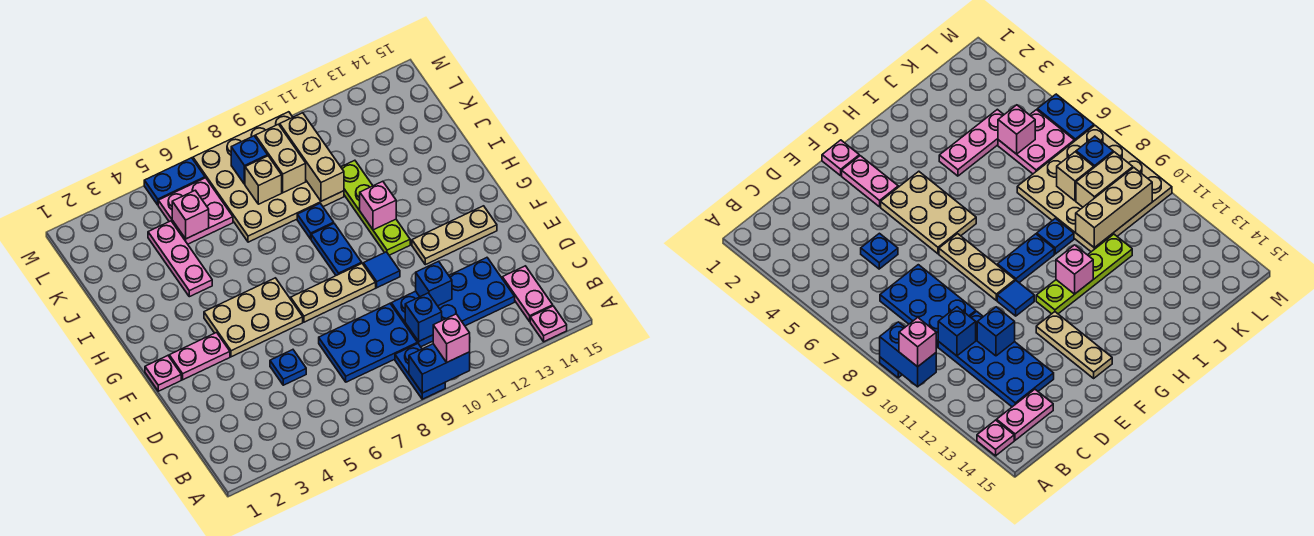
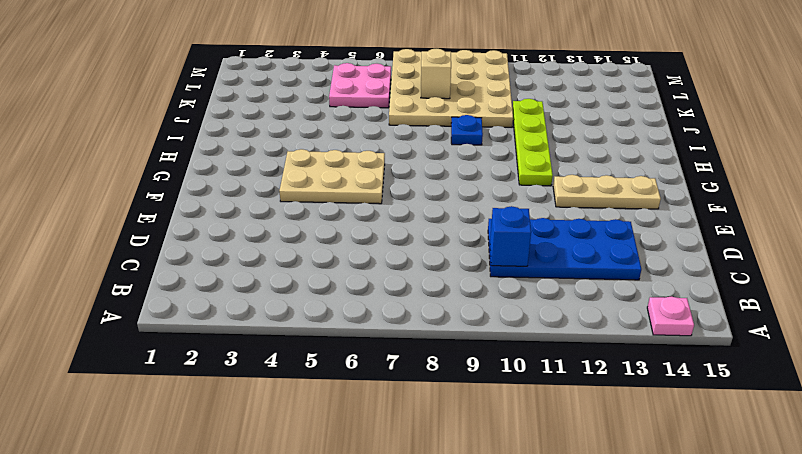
none -> blue plate A9:B9 level 1
none -> pink plate B14:C14 level 1
none -> blue plate C7:D9 level 1

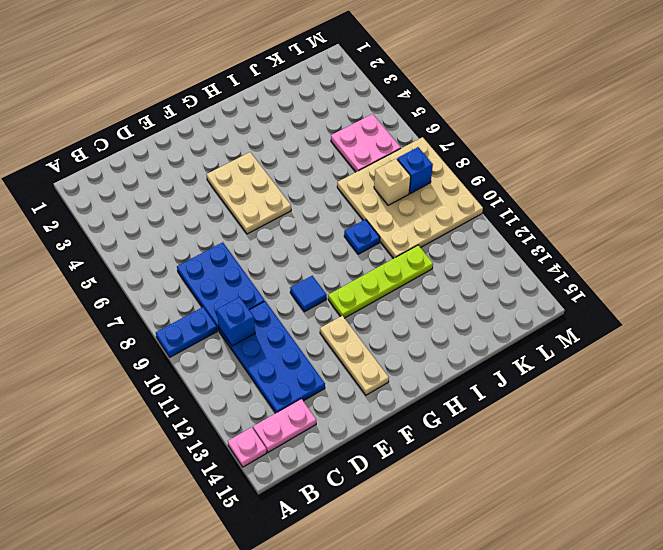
none -> blue plate D5 level 1
none -> pink plate F1 level 1
none -> pink plate F2:F3 level 1

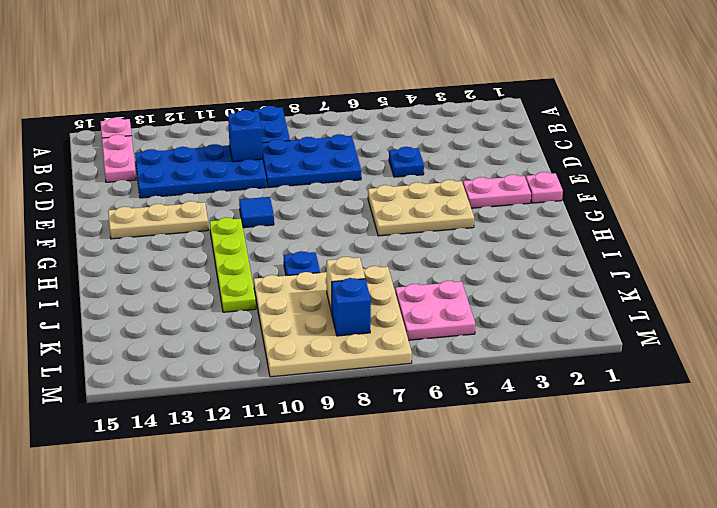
none -> tan plate F7:F9 level 1
none -> blue plate G9:H9 level 1
none -> pink plate I4:K4 level 1

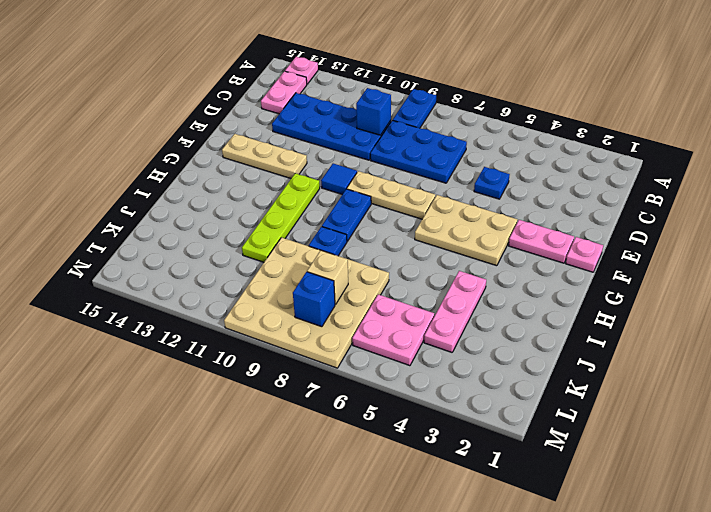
none -> blue plate M5:M6 level 1
none -> blue brick A9:A10 level 2
none -> blue brick D11 level 2

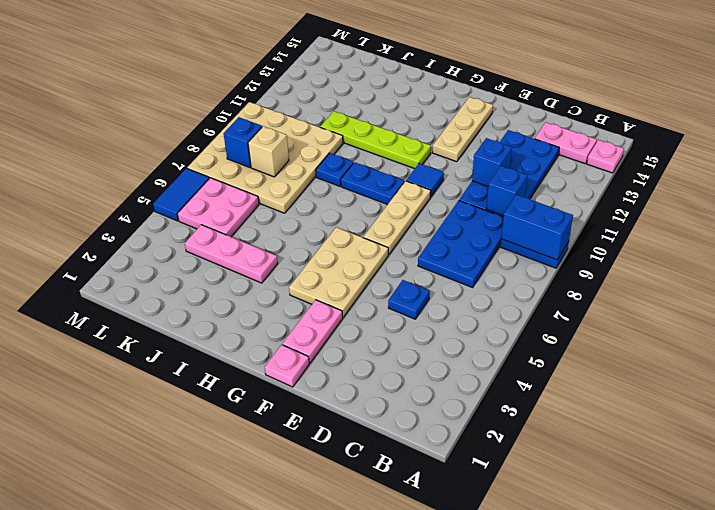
blue brick A9:B9 level 2 -> blue brick A9:A10 level 2
blue tile M5:M6 level 1 -> blue plate M5:M6 level 1
none -> pink brick H11 level 2
none -> tan brick J10:L10 level 2
none -> pink brick K5 level 2

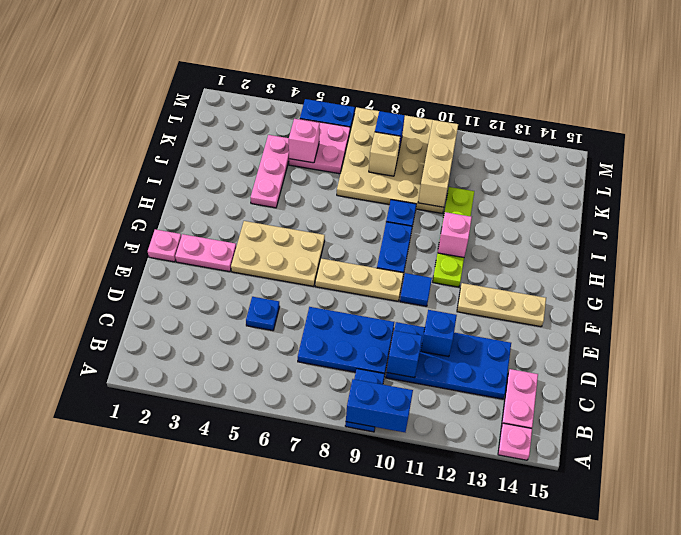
none -> tan brick K9:L9 level 2
none -> pink brick A10 level 3

